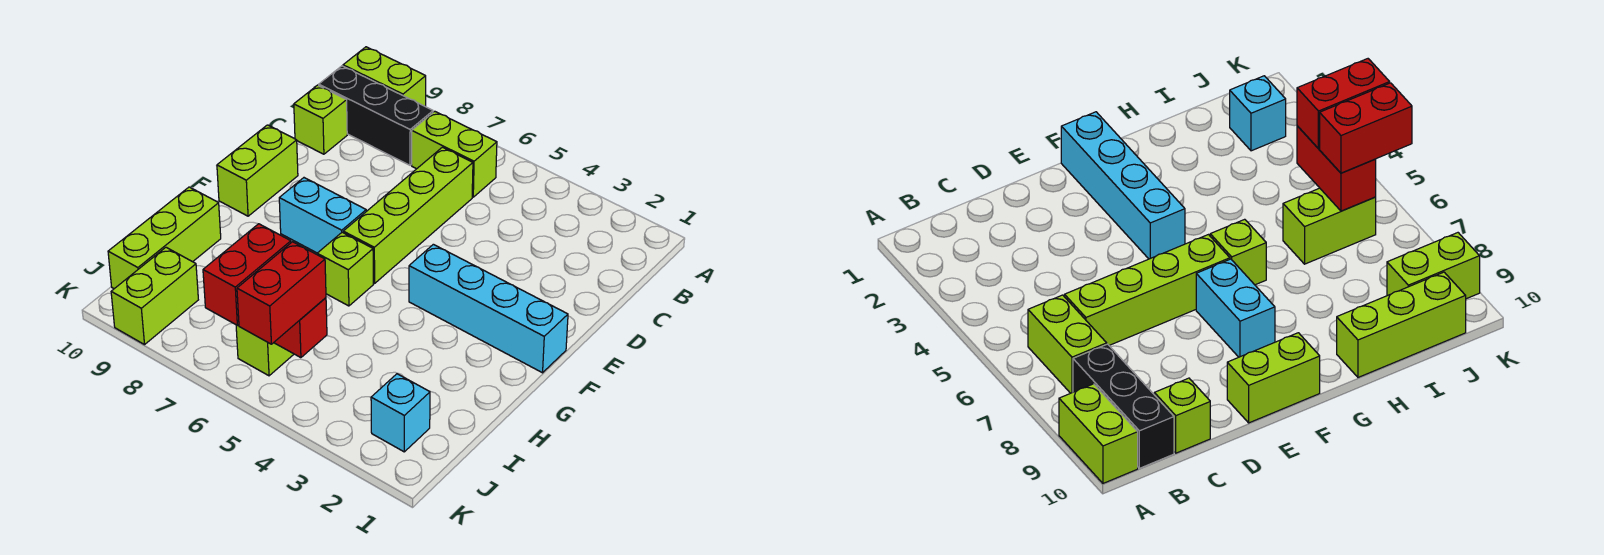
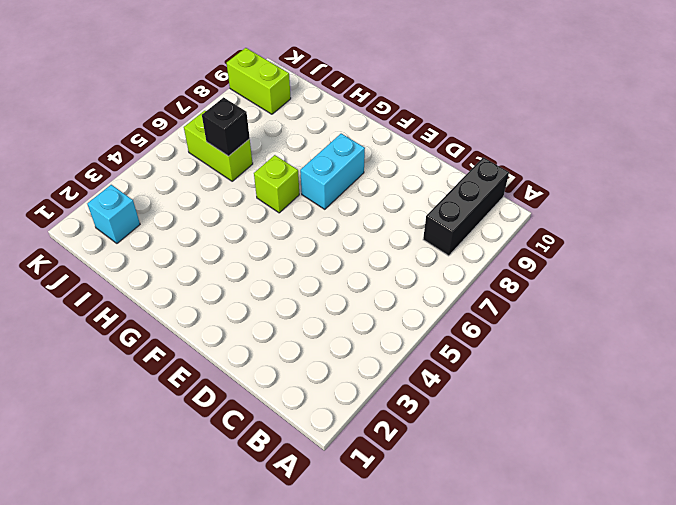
black brick I6 level 2 -> none
none -> lime brick A9:A10 level 1
none -> lime brick B6:B7 level 1
none -> lime brick C6:F6 level 1

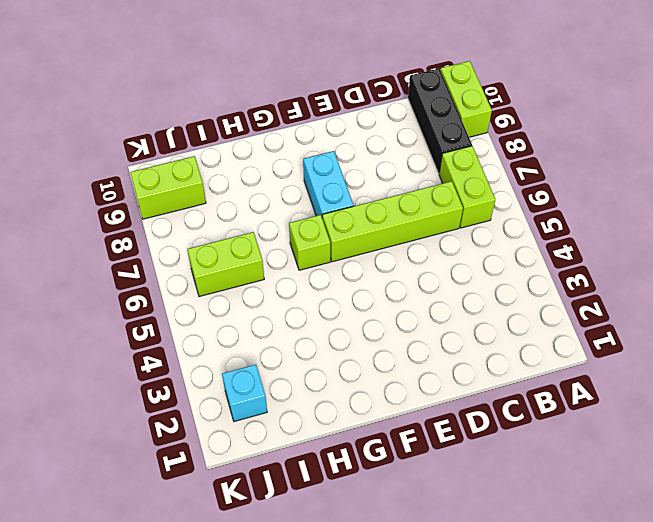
none -> lime brick C10 level 1
none -> lime brick E10:F10 level 1
none -> cyan brick F1:F4 level 1

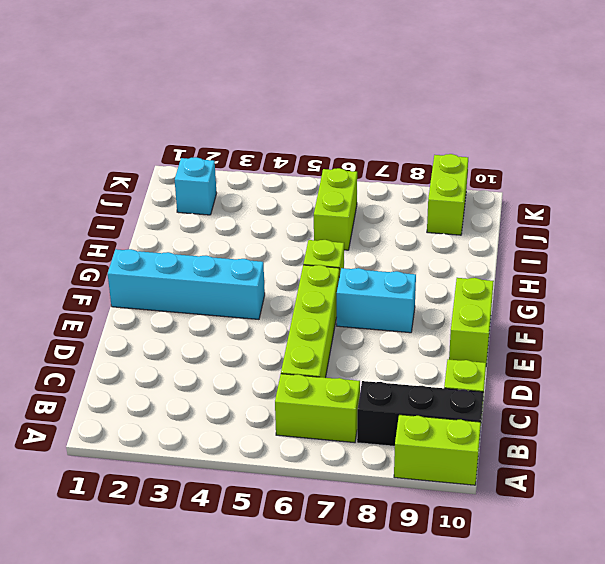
none -> lime brick H10:J10 level 1
none -> red brick J5:J6 level 2
none -> red brick J5:K5 level 3

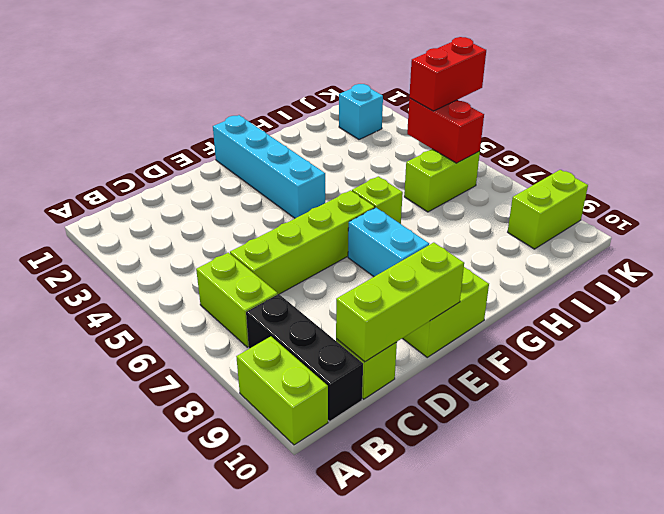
lime brick C10:E10 level 2 -> lime brick H10:J10 level 1
none -> red brick J6:K6 level 3

